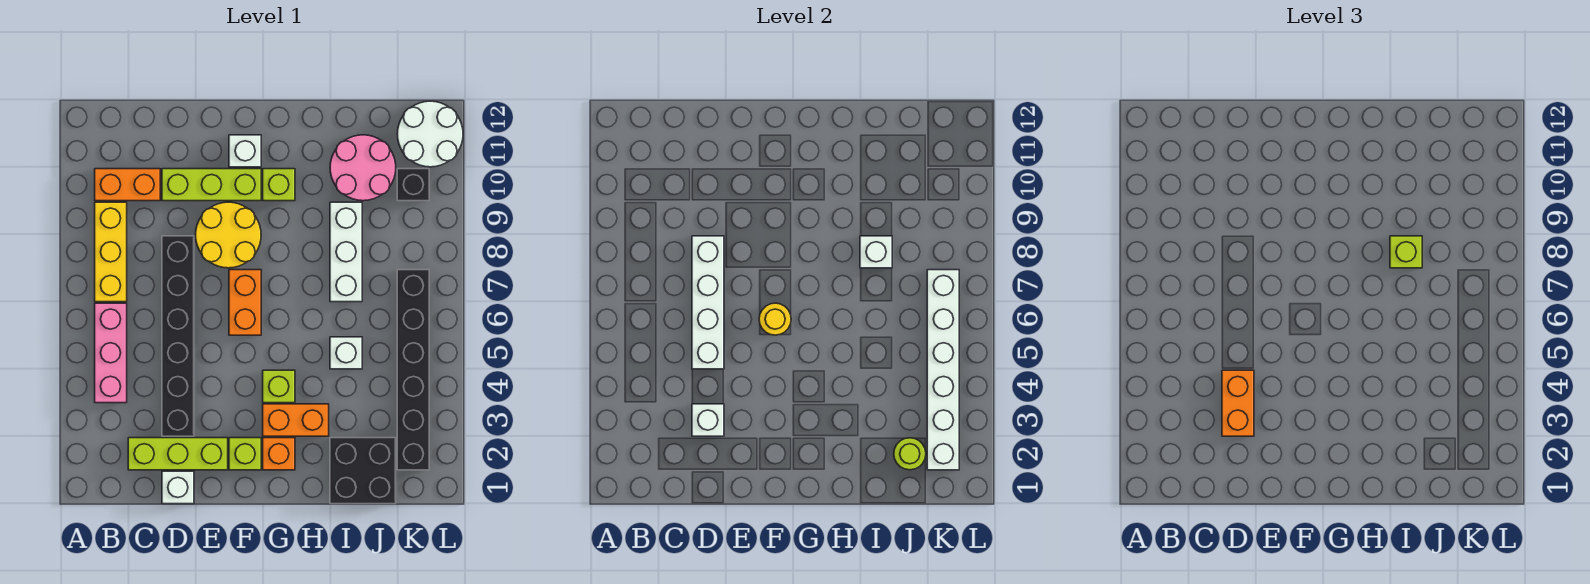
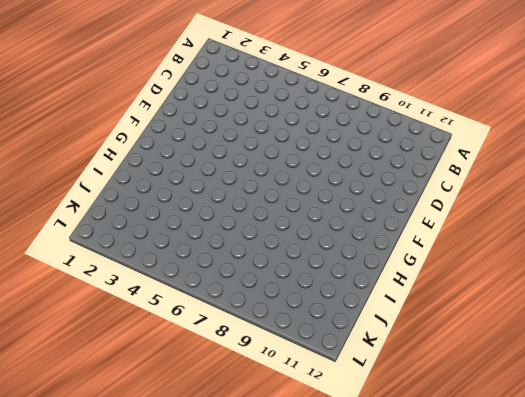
none -> pink brick B4:B6 level 1
none -> yellow brick B7:B9 level 1
none -> orange brick B10:C10 level 1
none -> lime brick C2:E2 level 1

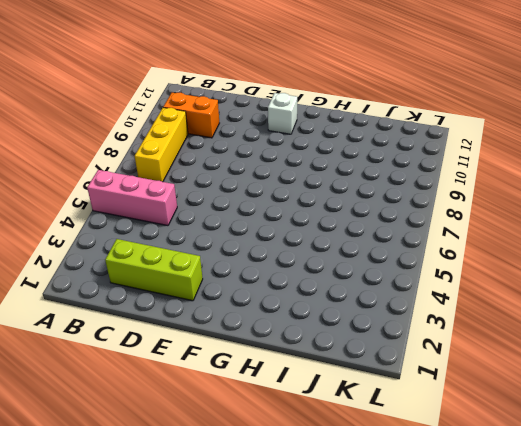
pink brick A5:C5 level 1 -> pink brick B4:B6 level 1
none -> white brick D1 level 1
none -> black brick D3:D8 level 1
none -> lime brick D10:F10 level 1
none -> yellow round brick E8:F9 level 1

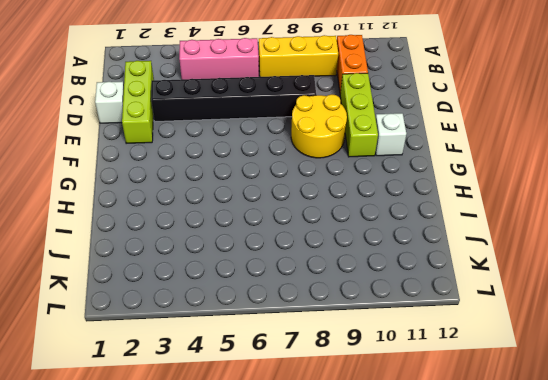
none -> lime brick F2 level 1
none -> orange brick F6:F7 level 1
none -> orange brick G2 level 1
none -> orange brick G3:H3 level 1

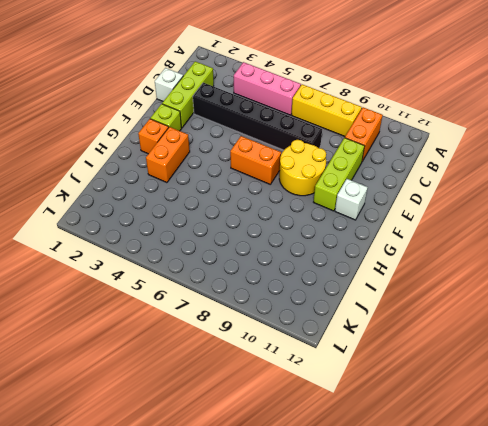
none -> lime brick G4 level 1
none -> lime brick G10 level 1
none -> black brick I1:J2 level 1
none -> white brick I5 level 1

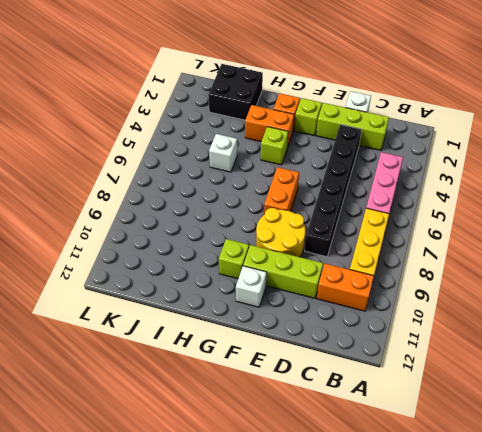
none -> white brick I7:I9 level 1
none -> pink round brick I10:J11 level 1
none -> black brick K2:K7 level 1
none -> black brick K10 level 1

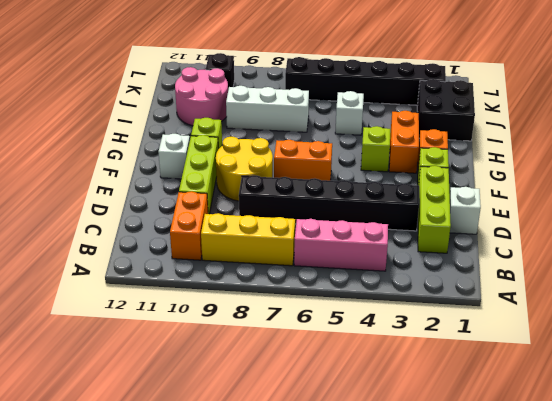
none -> white round brick K11:L12 level 1
none -> white brick D3 level 2
none -> white brick D5:D8 level 2
none -> yellow round brick F6 level 2

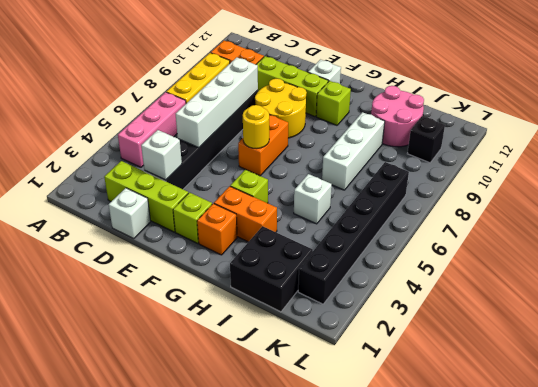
none -> white round brick K11:L12 level 1
none -> white brick I8 level 2
none -> lime round brick J2 level 2
none -> white brick K2:K7 level 2

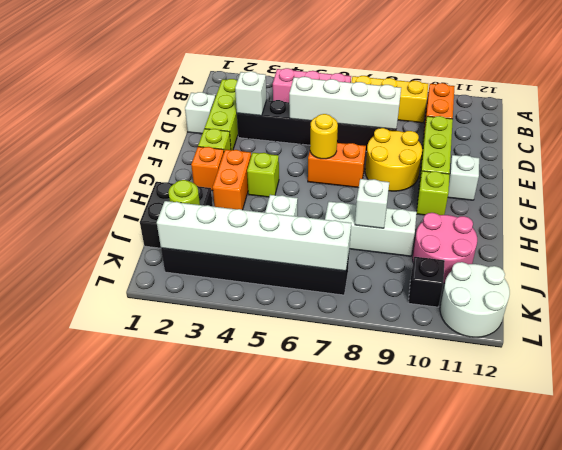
none -> orange brick D3:D4 level 3
none -> lime brick I8 level 3

